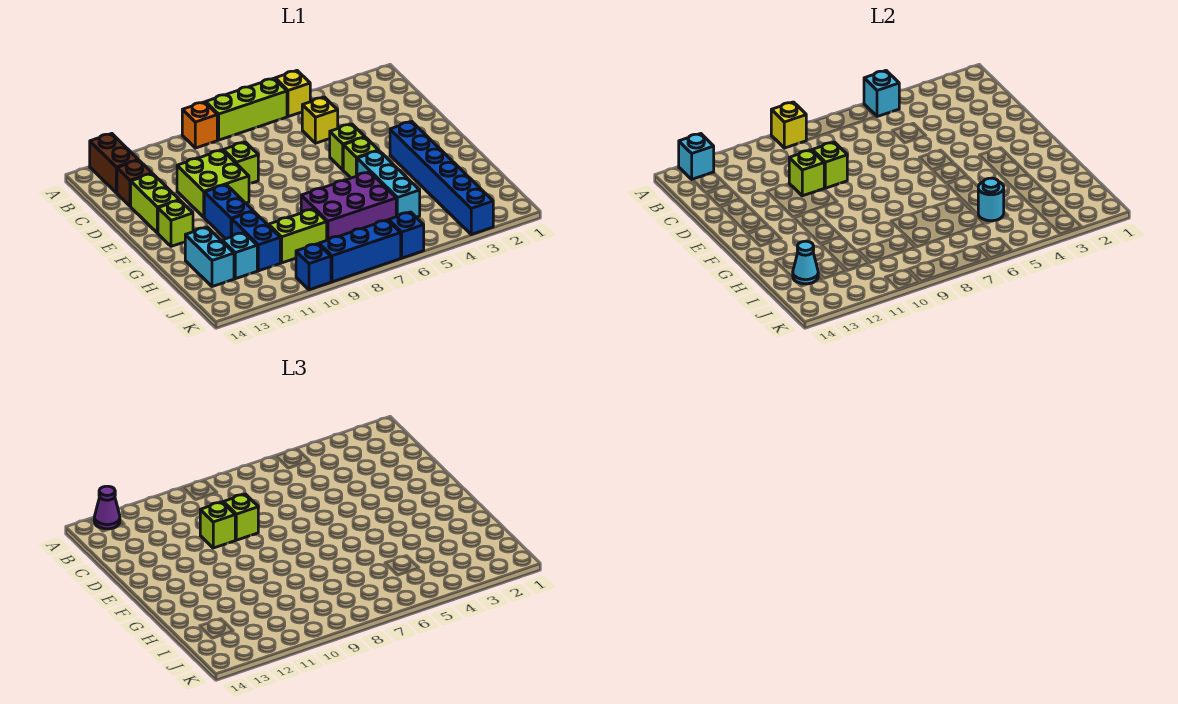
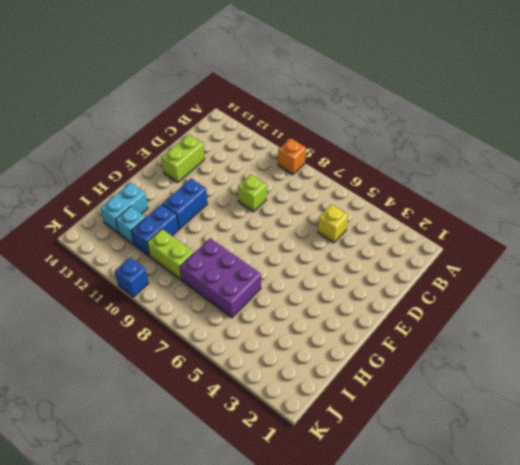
none -> yellow brick A5 level 1
none -> lime brick A6:A8 level 1
none -> brown brick A13:B13 level 1
none -> brown brick C13 level 1

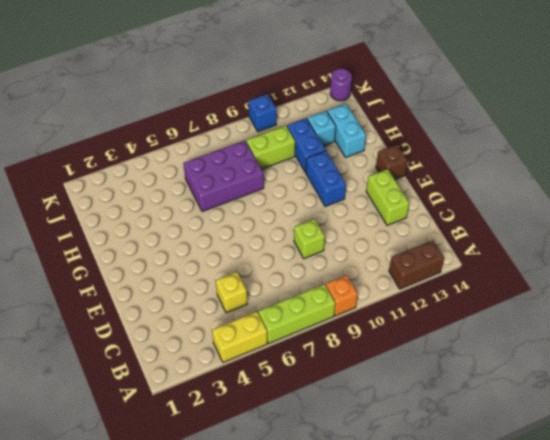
yellow brick A4:A5 level 1 -> yellow brick A5 level 1
brown brick A12:A13 level 1 -> brown brick A13:B13 level 1
brown brick F14 level 1 -> brown brick C13 level 1
purple round brick K14 level 1 -> none
none -> lime brick D10:E11 level 1
none -> lime brick E5 level 1
none -> blue brick F3:K3 level 1
none -> lime brick F5 level 1

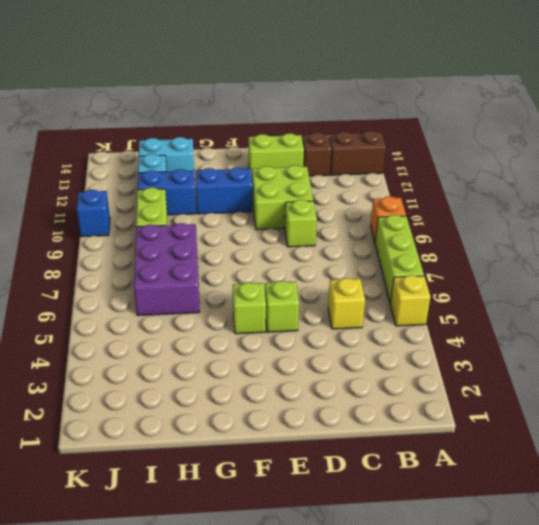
none -> blue brick F3:K3 level 1
none -> lime brick F13 level 1
none -> cyan brick G5:I5 level 1
none -> blue brick K6 level 1

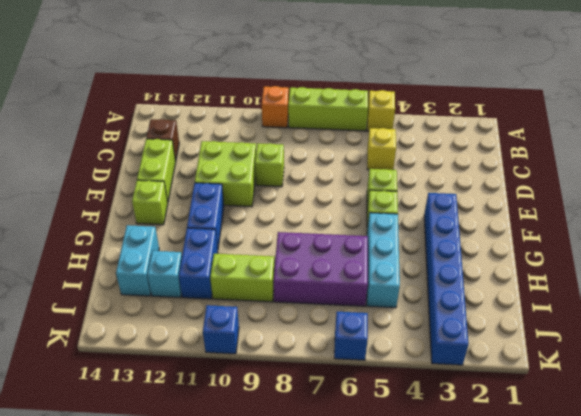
none -> brown brick A13:B13 level 1
none -> blue brick K7:K9 level 1
none -> cyan brick A5 level 2
none -> yellow brick A9 level 2

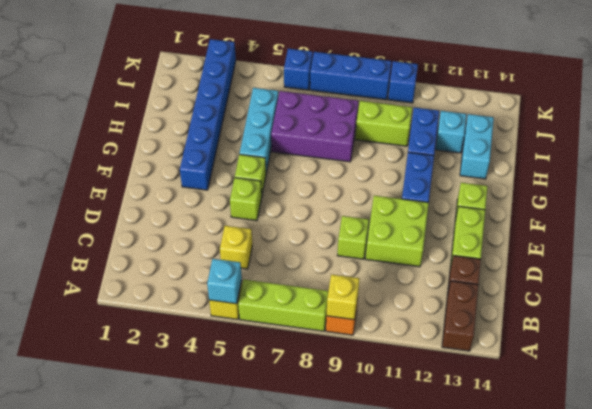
none -> cyan brick A13 level 2
none -> lime brick D9 level 2
none -> lime brick D10 level 2
none -> cyan round brick I5 level 2

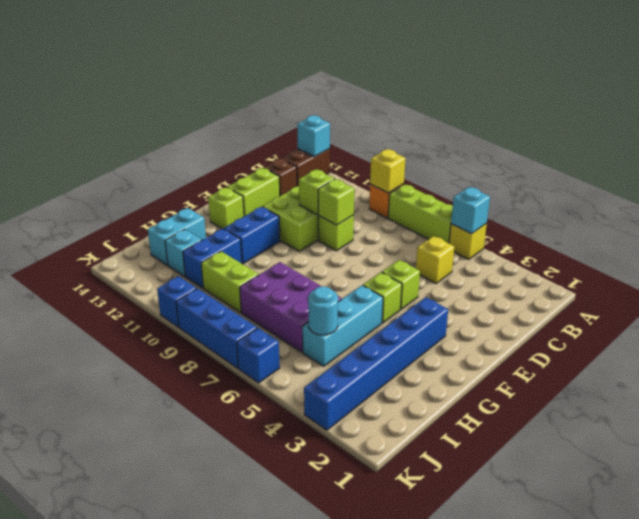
none -> cyan cone I13 level 2
none -> purple cone A13 level 3
none -> lime brick D9 level 3
none -> lime brick D10 level 3

